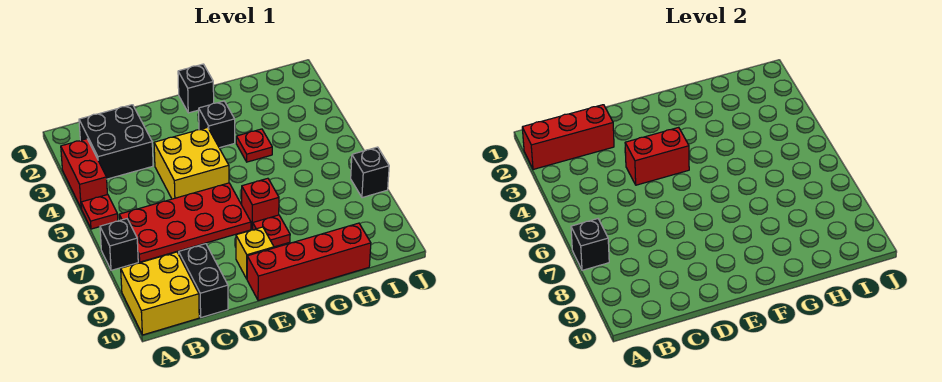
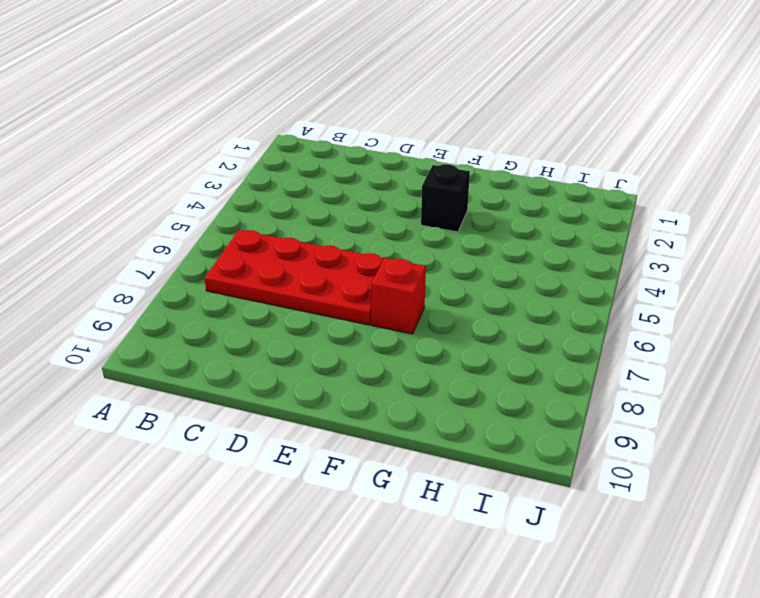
none -> red brick A3:A4 level 1
none -> red plate A5 level 1
none -> black brick A7 level 1

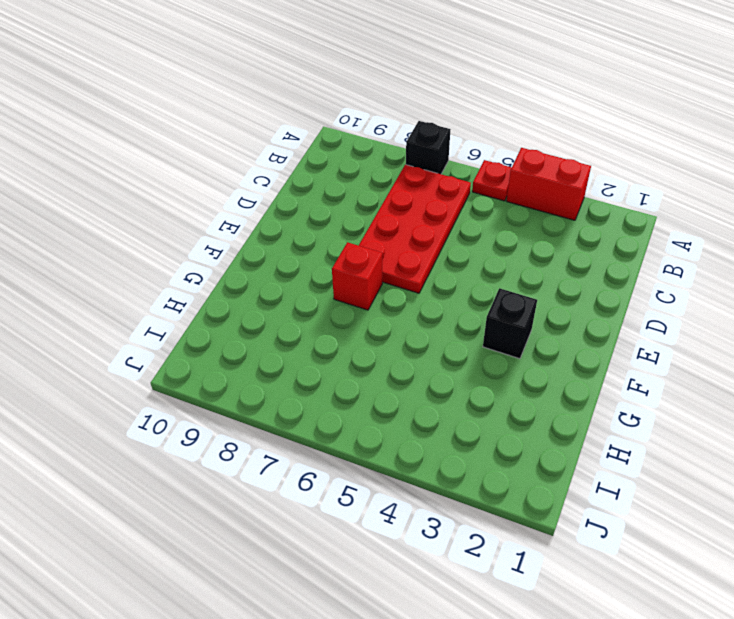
none -> yellow brick A9:B10 level 1
none -> black brick B2:C3 level 1
none -> black brick C9:C10 level 1

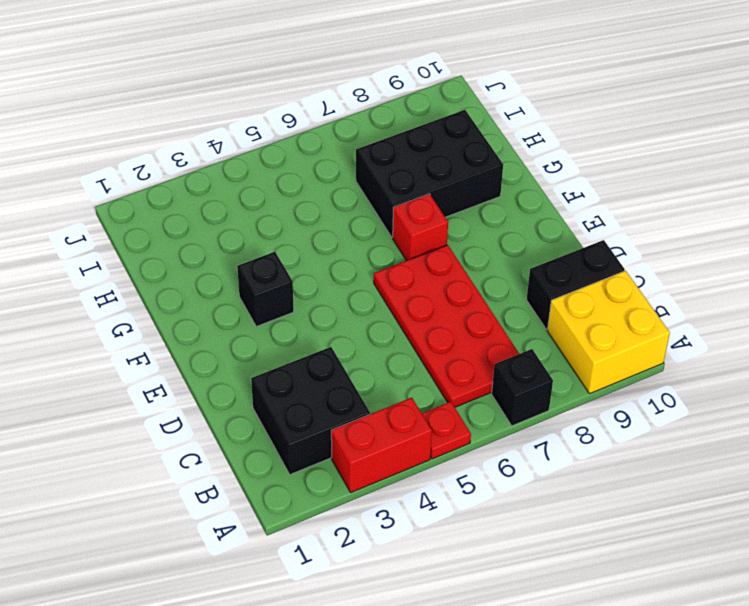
black brick G7:H9 level 1 -> none
none -> yellow brick D4:E5 level 1
none -> yellow brick E9 level 1
none -> red brick E10:H10 level 1

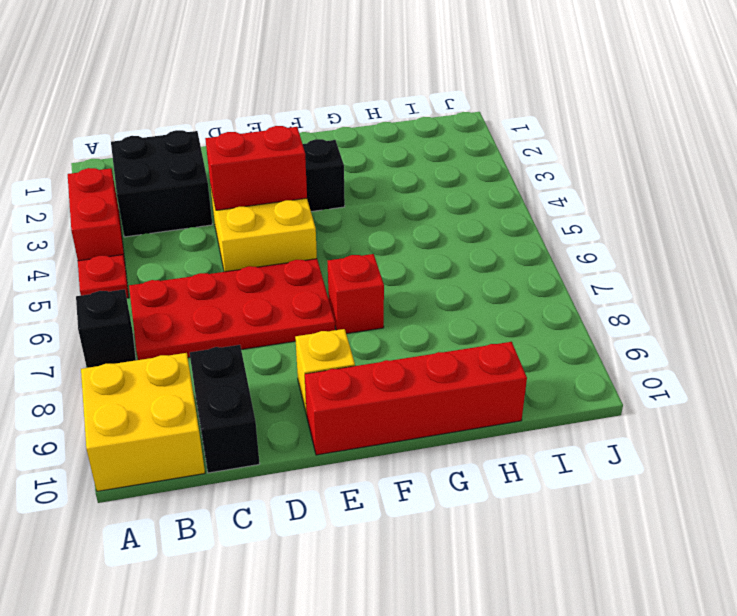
none -> black brick F1 level 1
none -> red plate F8 level 1
none -> red plate G4 level 1

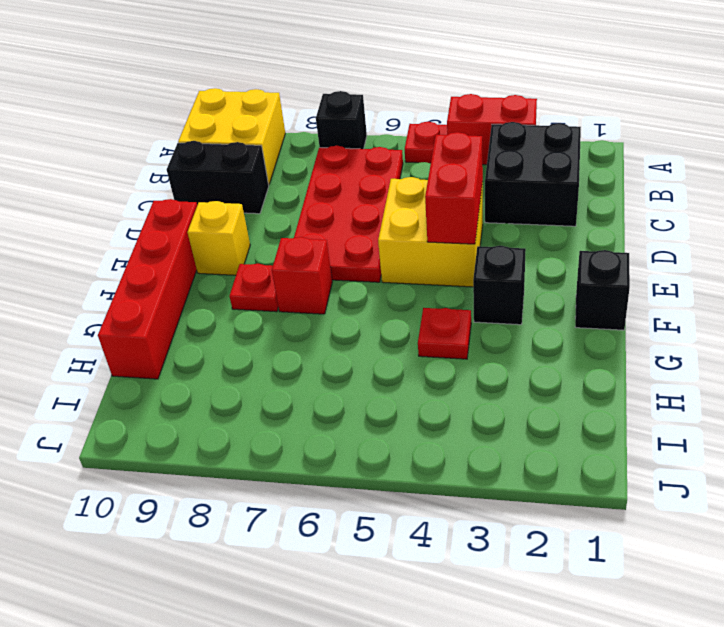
none -> black brick J7 level 1
none -> red brick A2:C2 level 2
none -> black brick A7 level 2

